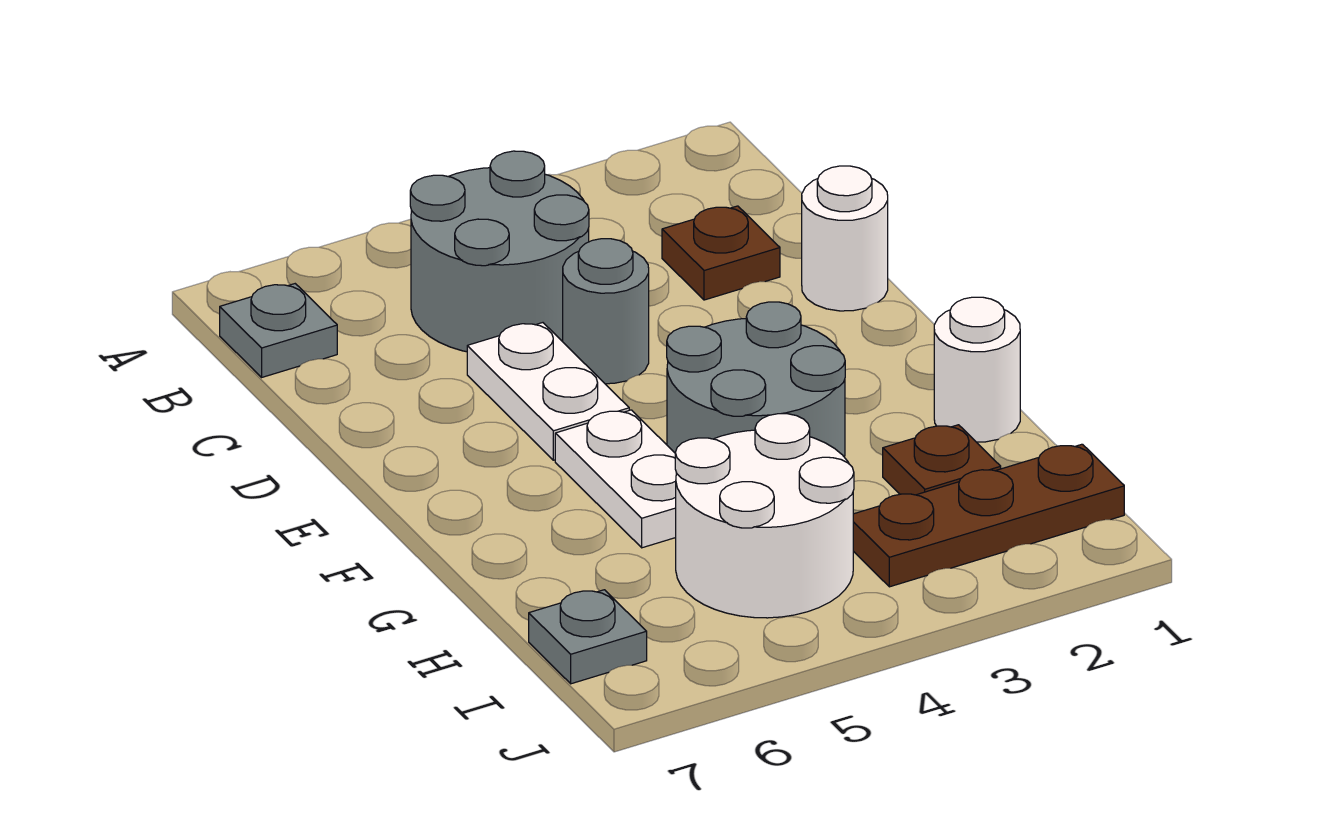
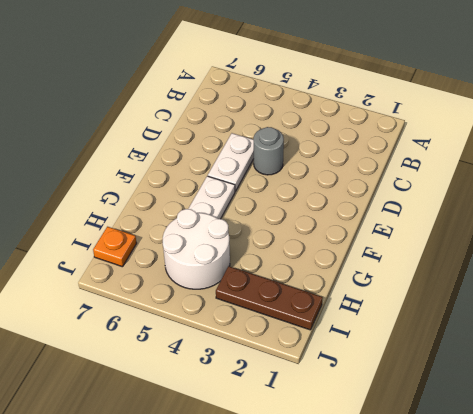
orange plate I7 level 1 -> grey plate I7 level 1
none -> grey round brick B4:C5 level 1
none -> grey plate B7 level 1
none -> brown plate C2 level 1

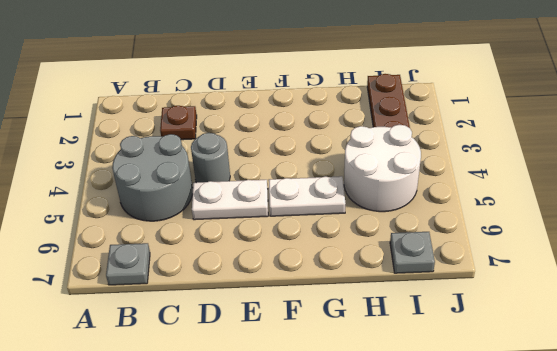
none -> white round brick D1 level 1
none -> grey round brick F3:G4 level 1
none -> white round brick G1 level 1

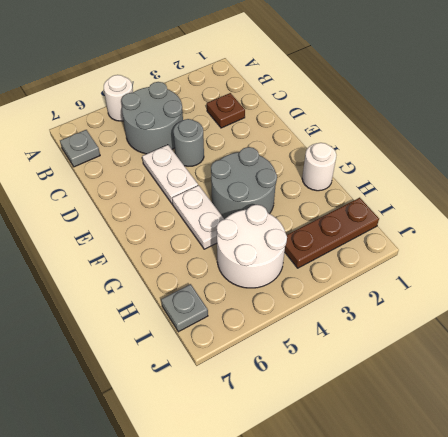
white round brick A5 level 1 -> white round brick D1 level 1
none -> brown plate H2 level 1

